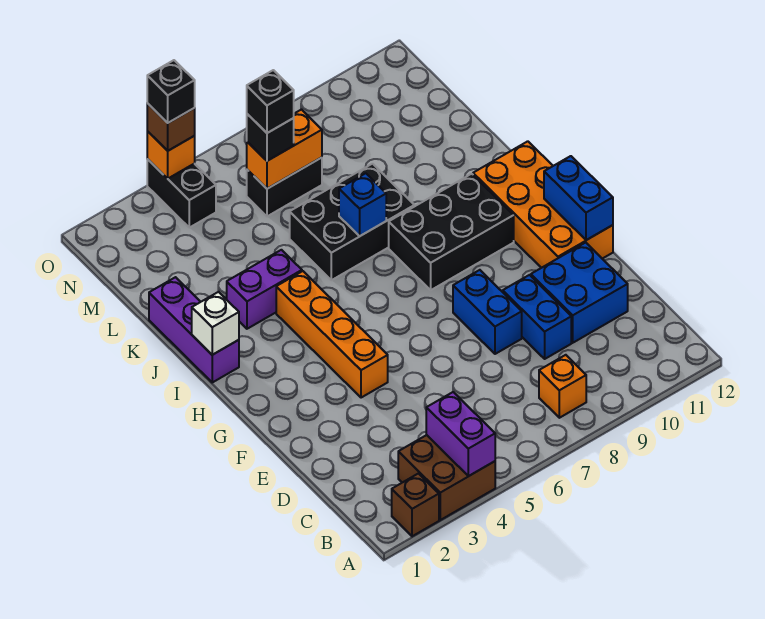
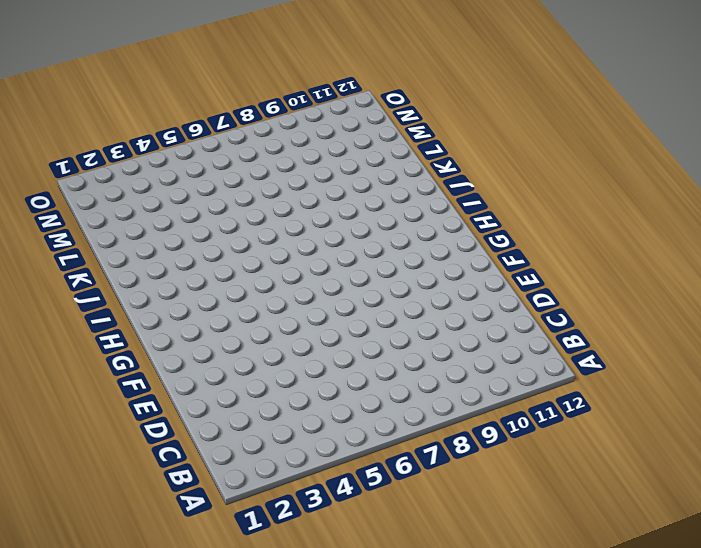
none -> brown brick A2 level 1
none -> brown brick A3:B4 level 1
none -> orange brick B8 level 1

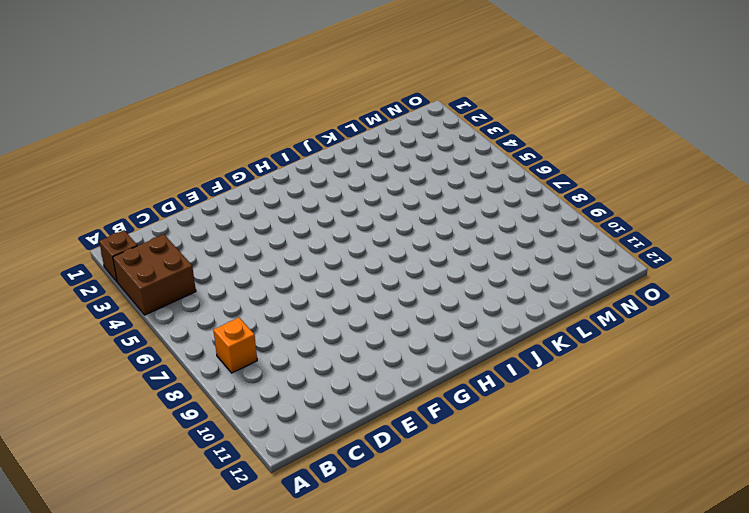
none -> blue brick D9:E9 level 1
none -> blue brick D10:E11 level 1
none -> blue brick E8:F8 level 1

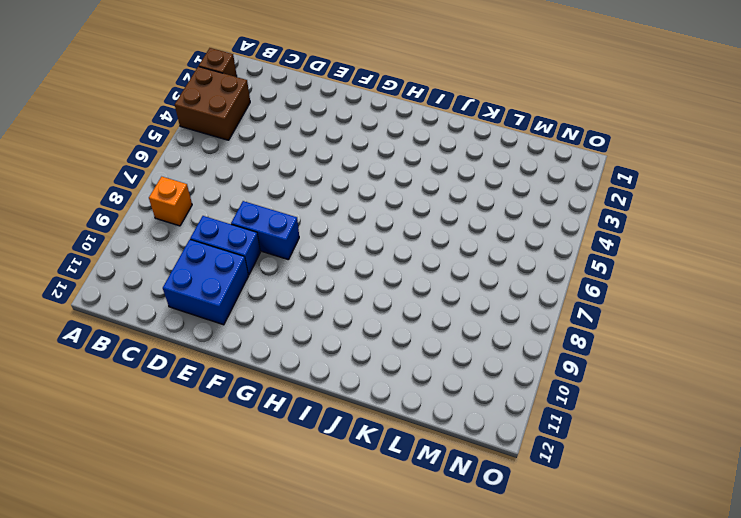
none -> orange brick F4:I4 level 1
none -> orange brick F11:I12 level 1
none -> black brick H8:I10 level 1

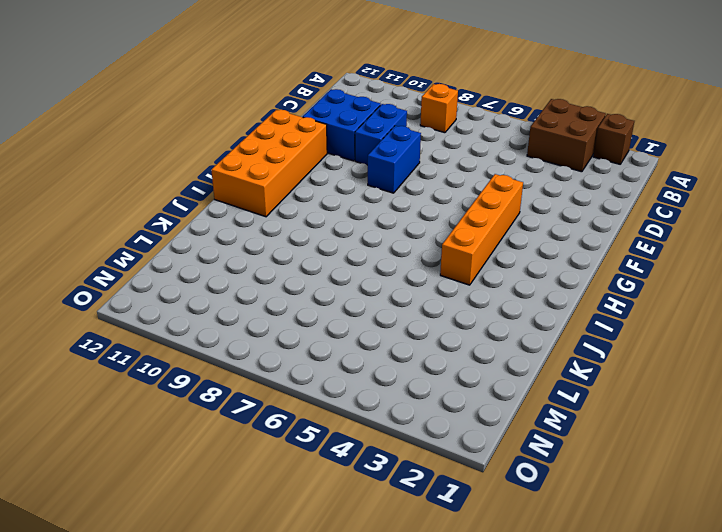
none -> black brick H8:I10 level 1
none -> purple brick I1:K1 level 1
none -> purple brick J3:J4 level 1

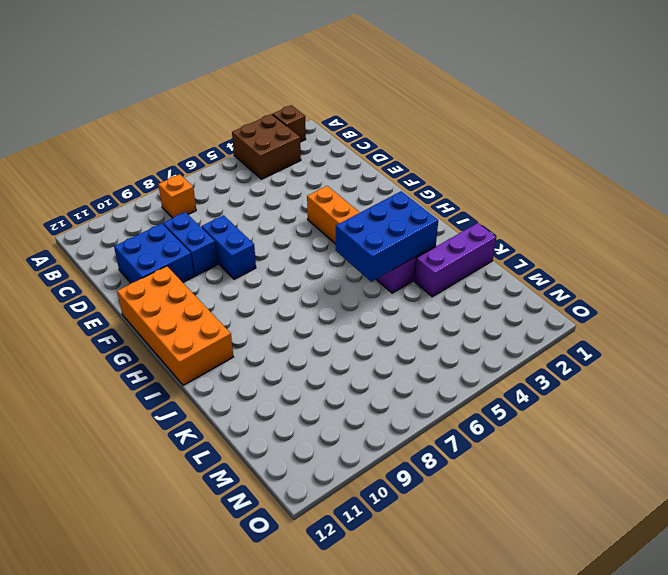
blue brick I3:J5 level 2 -> none
purple brick K1:K3 level 1 -> purple brick I1:K1 level 1
none -> black brick H8:I10 level 1
none -> black brick J6:K8 level 1
none -> black brick M6:M7 level 1

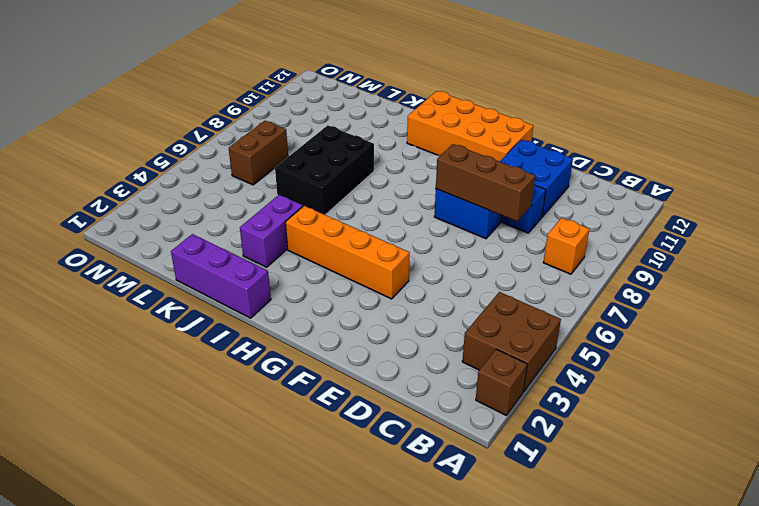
brown brick D8:F8 level 2 -> none
brown brick M6:M7 level 1 -> black brick M6:M7 level 1
none -> black brick H8:I10 level 1
none -> black brick N4:O4 level 1
none -> purple brick A4:B4 level 2

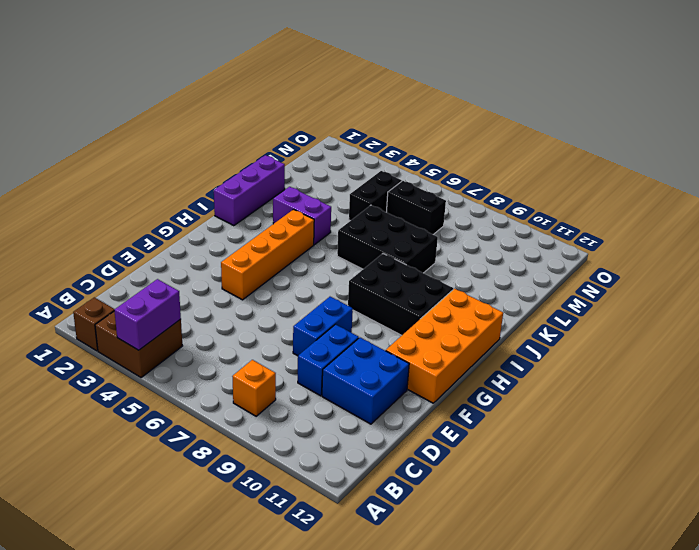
black brick L5:M5 level 1 -> black brick N4:O4 level 1
none -> blue brick F12:G12 level 2
none -> white brick I1 level 2
none -> blue brick J7 level 2

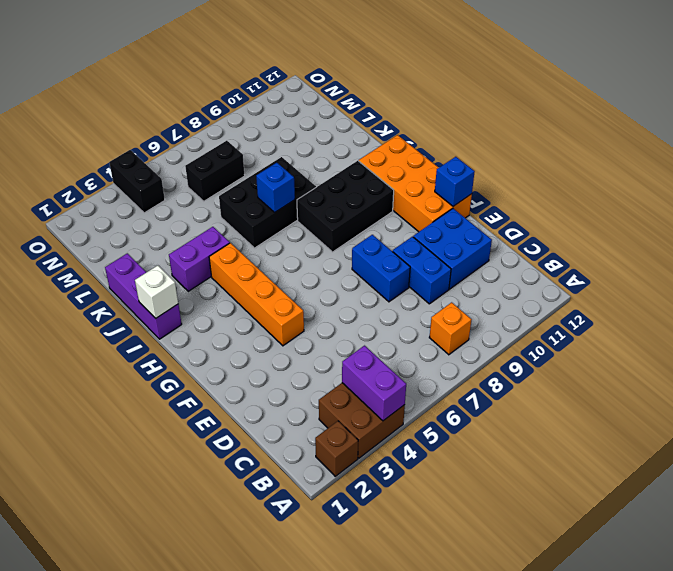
blue brick F12 level 2 -> blue brick F12:G12 level 2
none -> orange brick M6:M7 level 2
none -> orange brick O4 level 2
none -> black brick M6 level 3

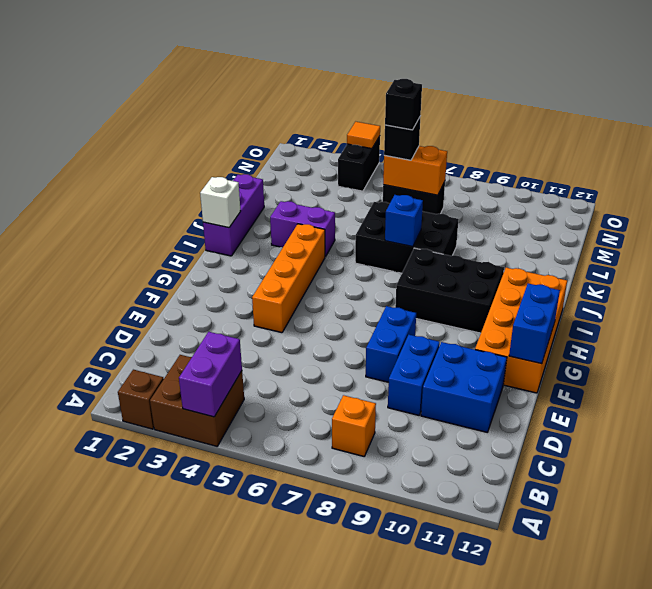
orange tile O4 level 2 -> orange brick O4 level 2
none -> brown brick O4 level 3
none -> black brick O4 level 4

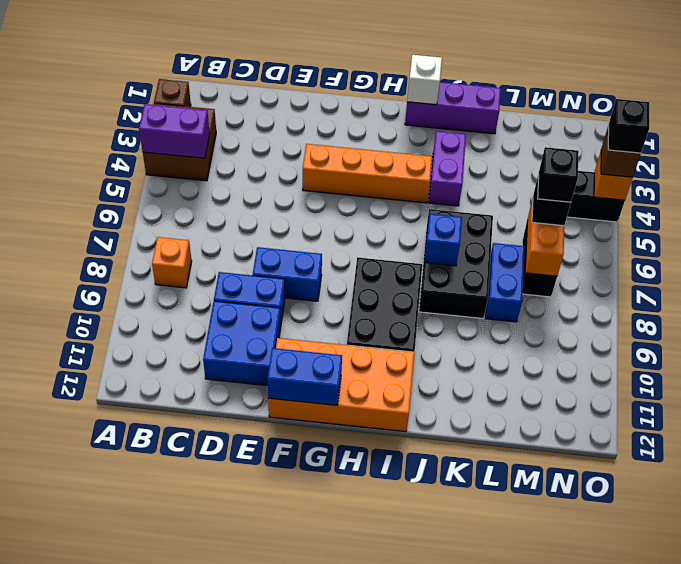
blue brick L7:L8 level 1 -> none

